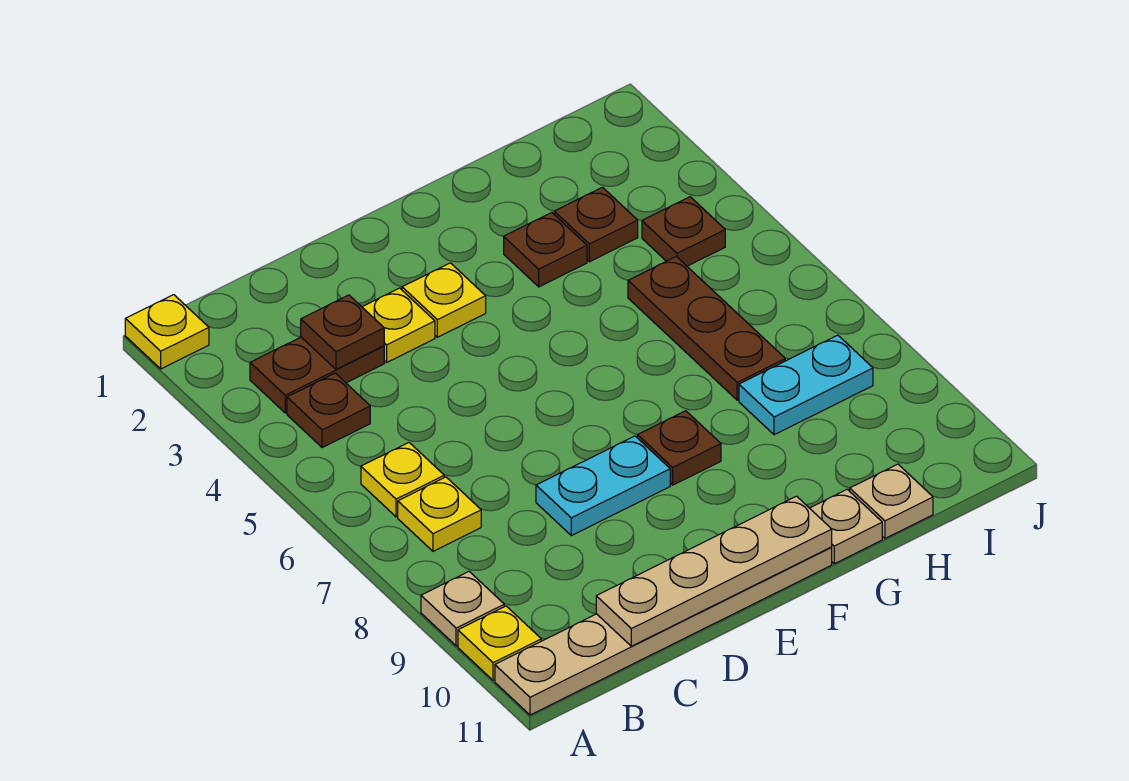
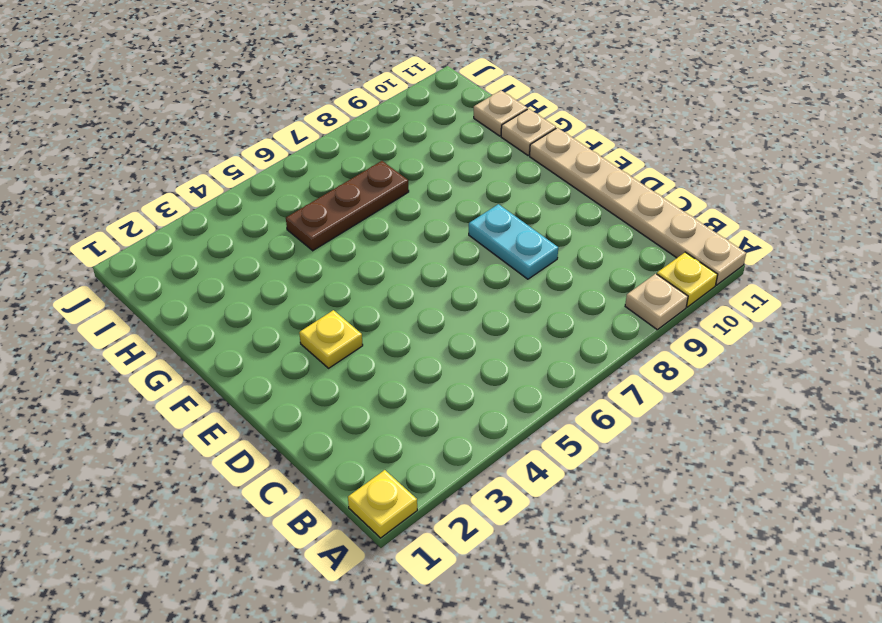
none -> brown plate B3:C3 level 1
none -> brown plate B4 level 1
none -> yellow plate B6 level 1

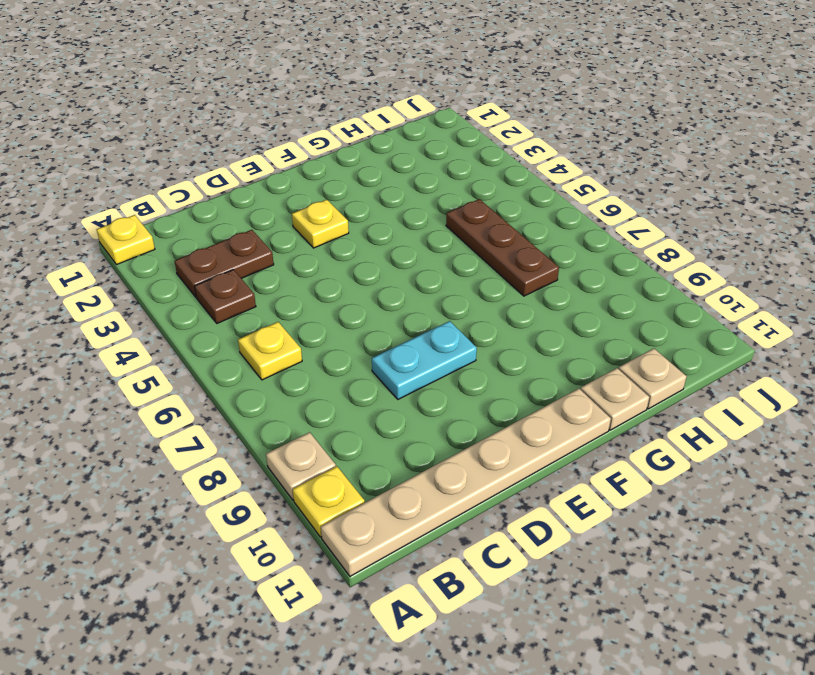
none -> yellow plate B7 level 1
none -> yellow plate D3 level 1
none -> brown plate F8 level 1

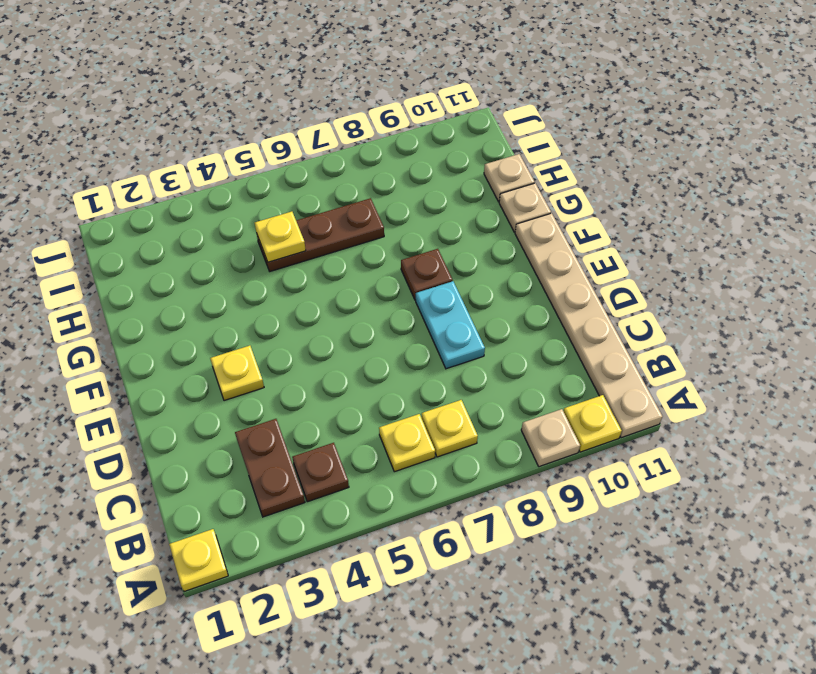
yellow plate H5 level 2 -> yellow plate D3 level 1
none -> brown plate G3 level 1
none -> brown plate H3 level 1
none -> cyan plate H8:I8 level 1

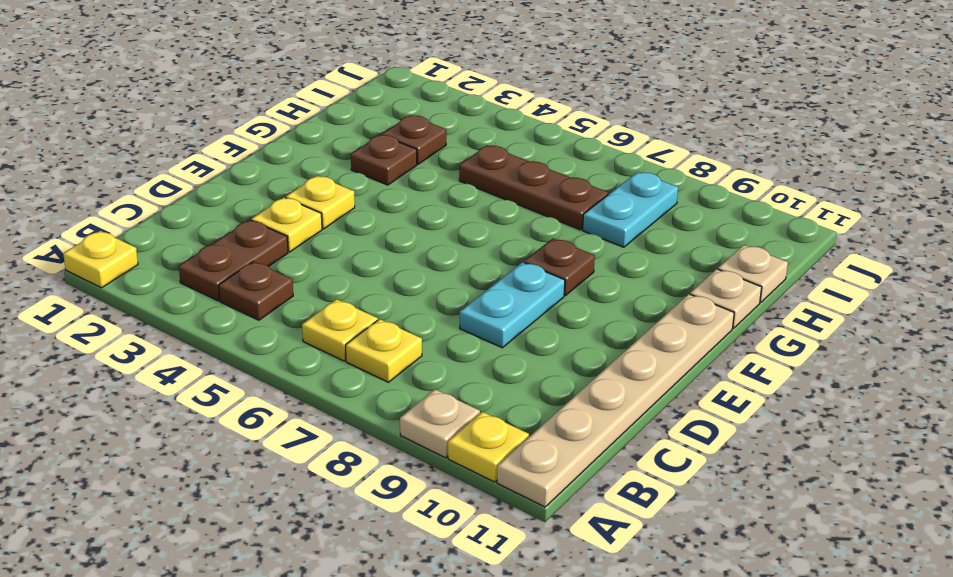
none -> brown plate I4 level 1
none -> brown plate C3 level 2
none -> tan plate C11:F11 level 2

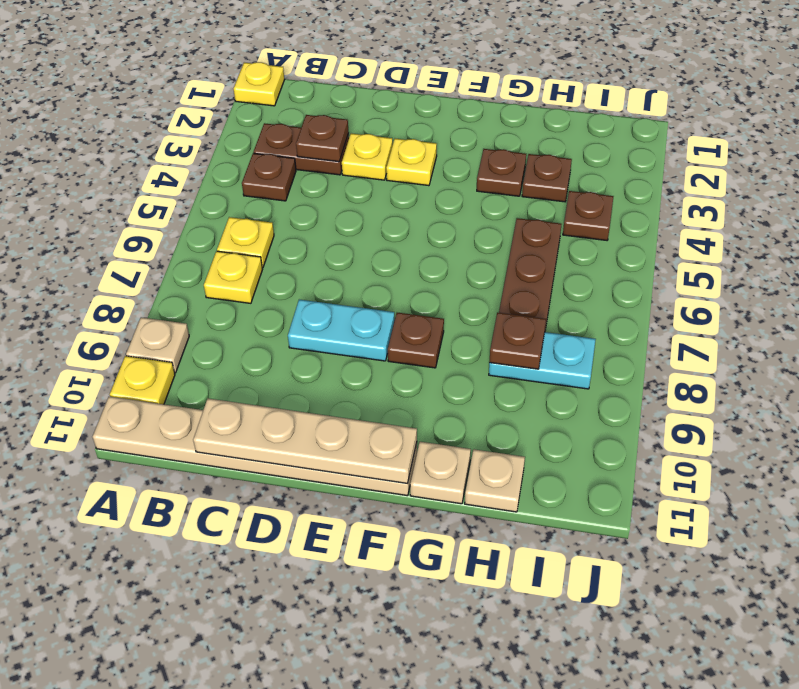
brown plate H8 level 2 -> none

